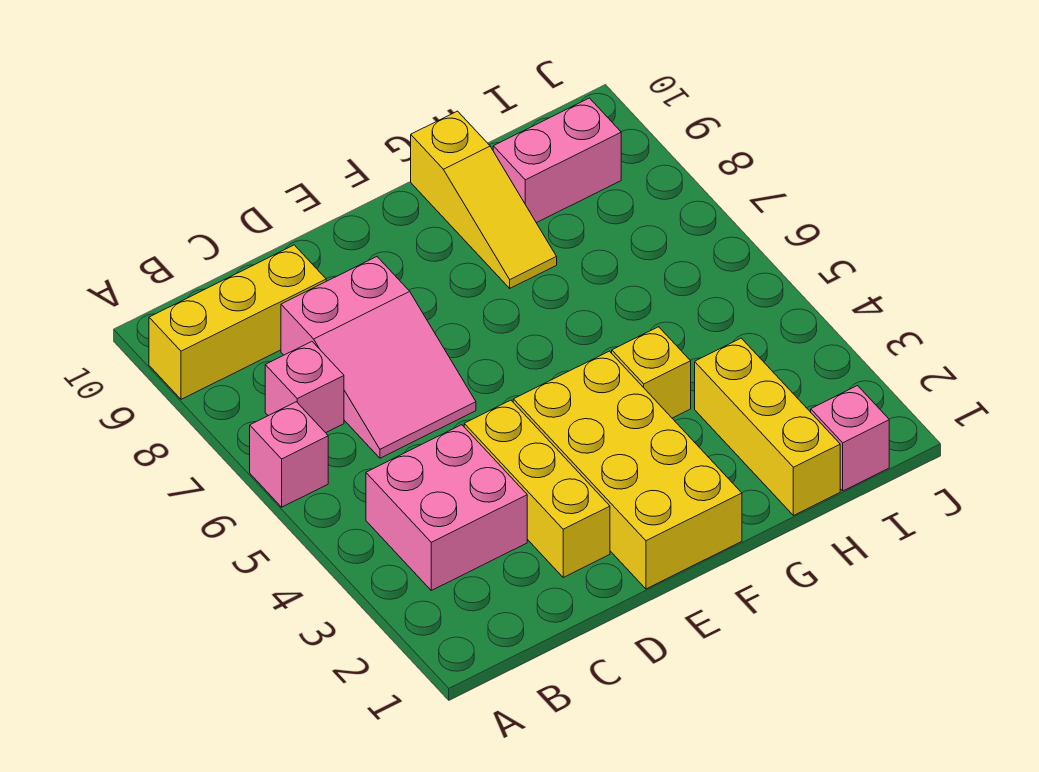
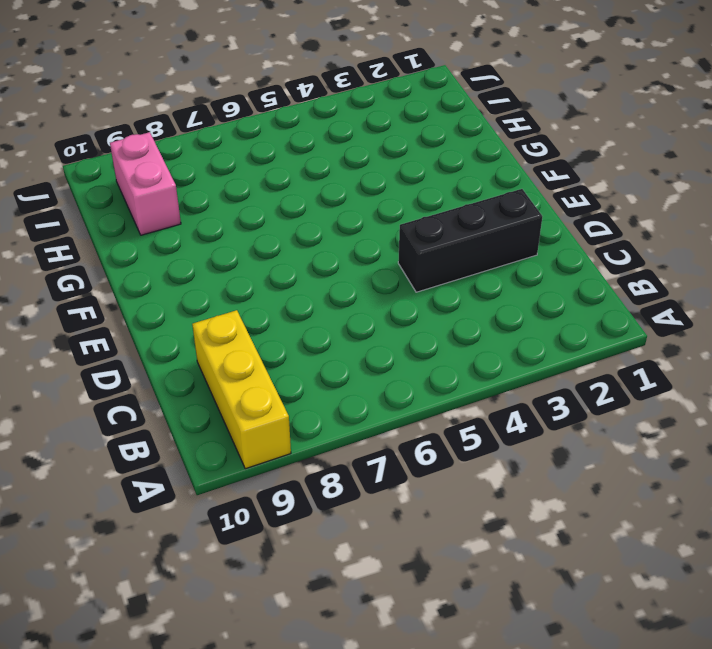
black brick D2:D4 level 1 -> yellow brick D2:D4 level 1
none -> pink brick A6 level 1
none -> pink brick B3:C4 level 1
none -> pink brick B7 level 1

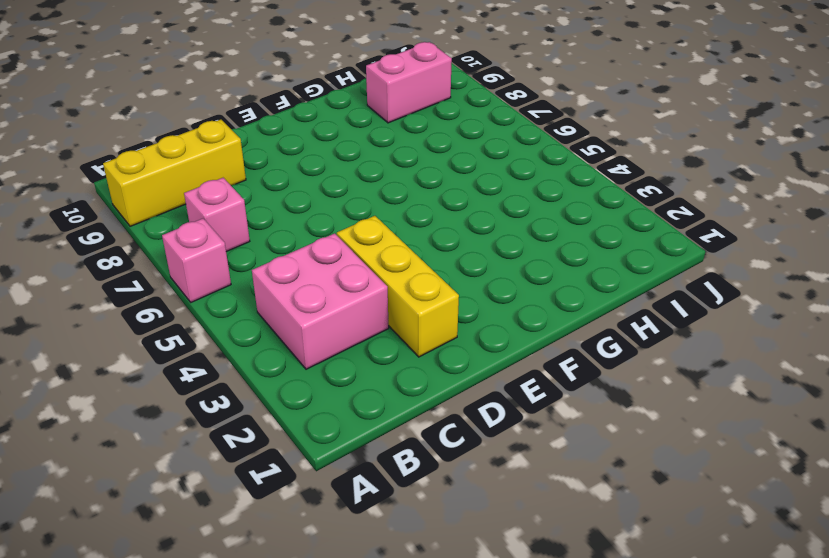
none -> pink slope C6:D8 level 1 top 8
none -> yellow brick E1:F4 level 1
none -> yellow brick G4 level 1

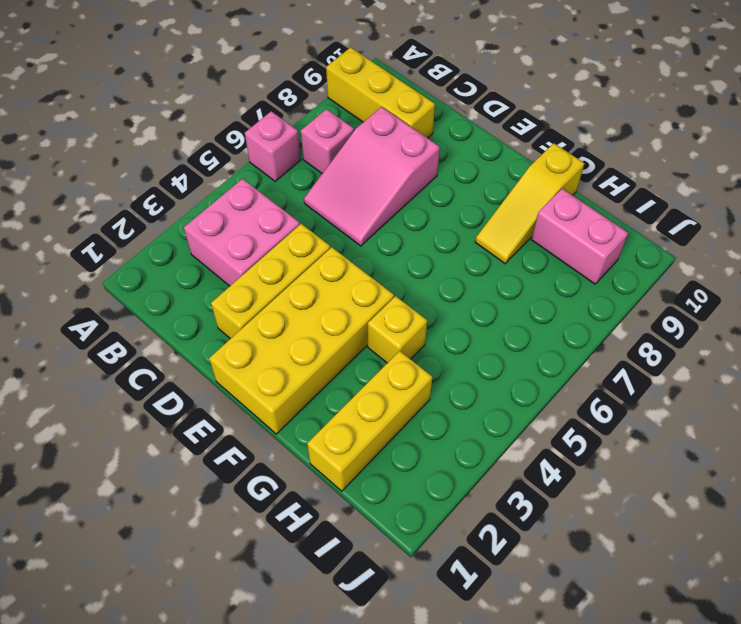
none -> pink brick I1 level 1

